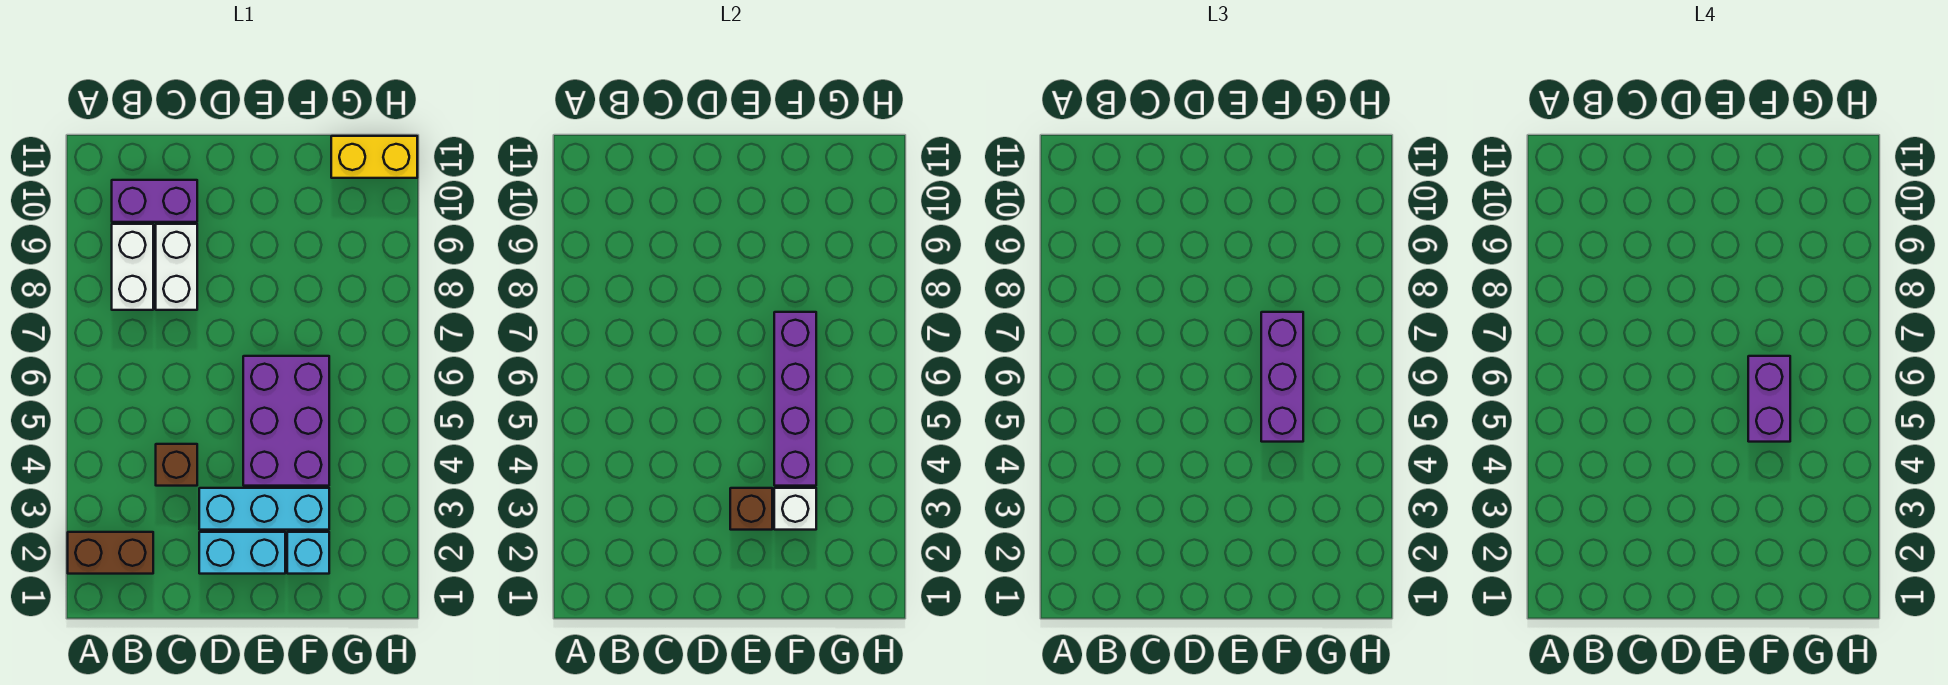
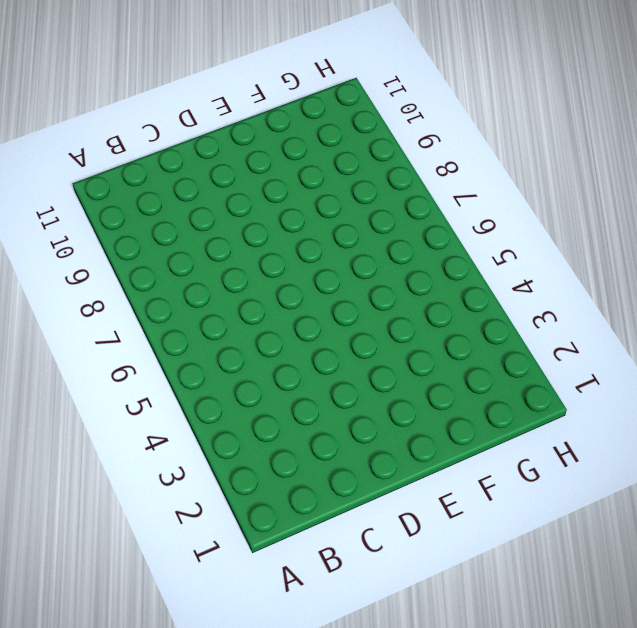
none -> brown brick A2:B2 level 1
none -> white brick B8:B9 level 1
none -> purple brick B10:C10 level 1

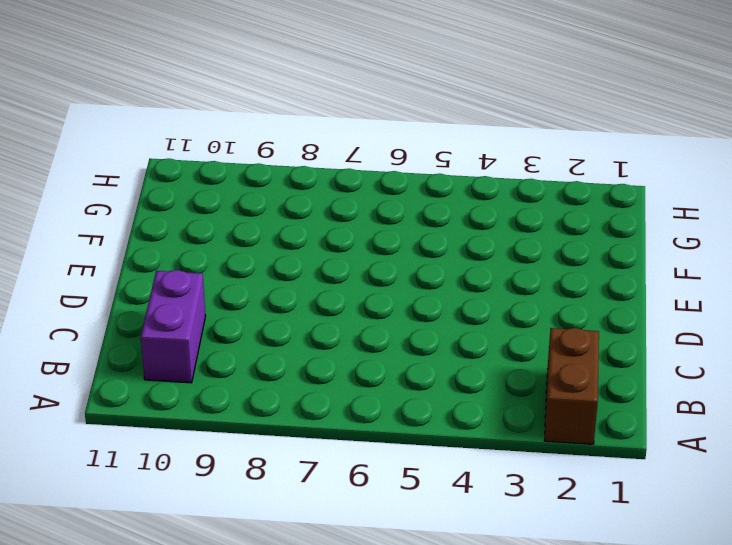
none -> white brick B8:B9 level 1
none -> brown brick C4 level 1
none -> white brick C8:C9 level 1

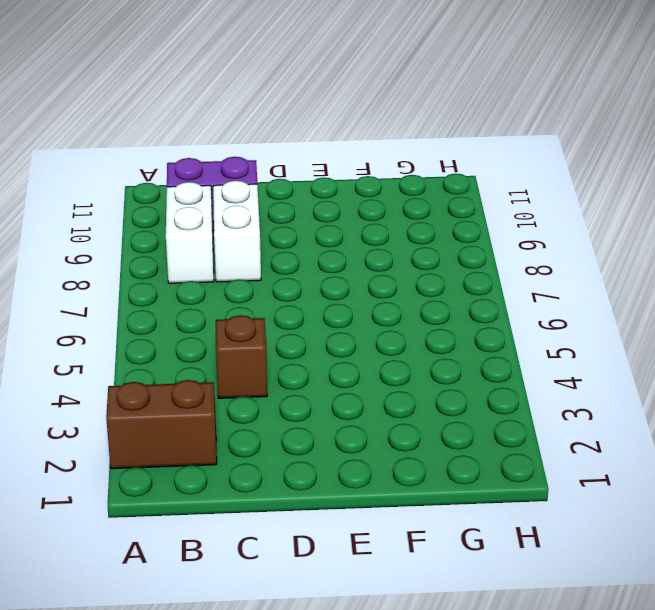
none -> cyan brick D2:E2 level 1
none -> cyan brick D3:F3 level 1
none -> purple brick E4:F6 level 1

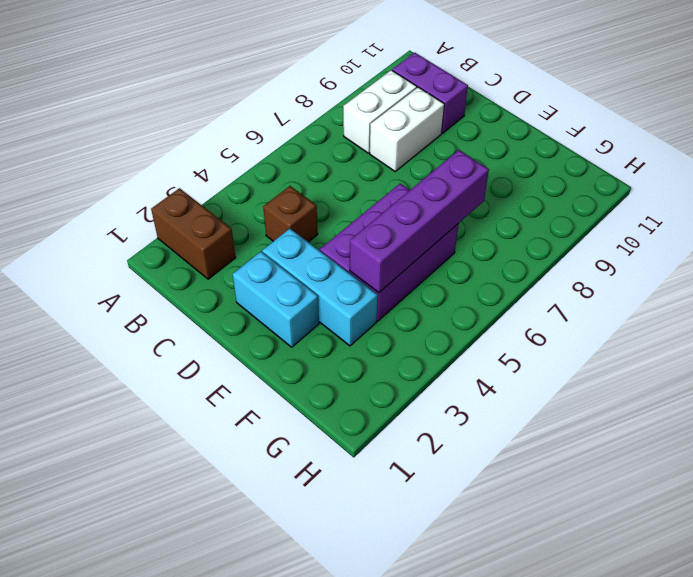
none -> cyan brick F2 level 1
none -> yellow brick G11:H11 level 1
none -> brown brick E3 level 2

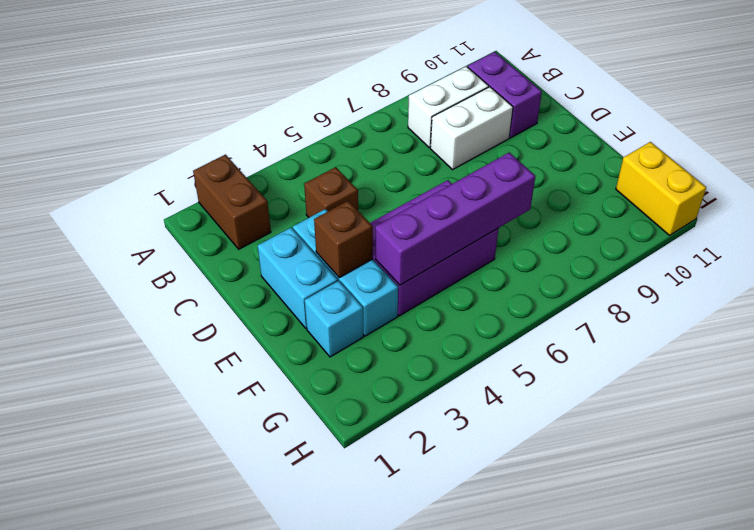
none -> white brick F3 level 2
none -> purple brick F5:F7 level 3
none -> purple brick F5:F6 level 4

